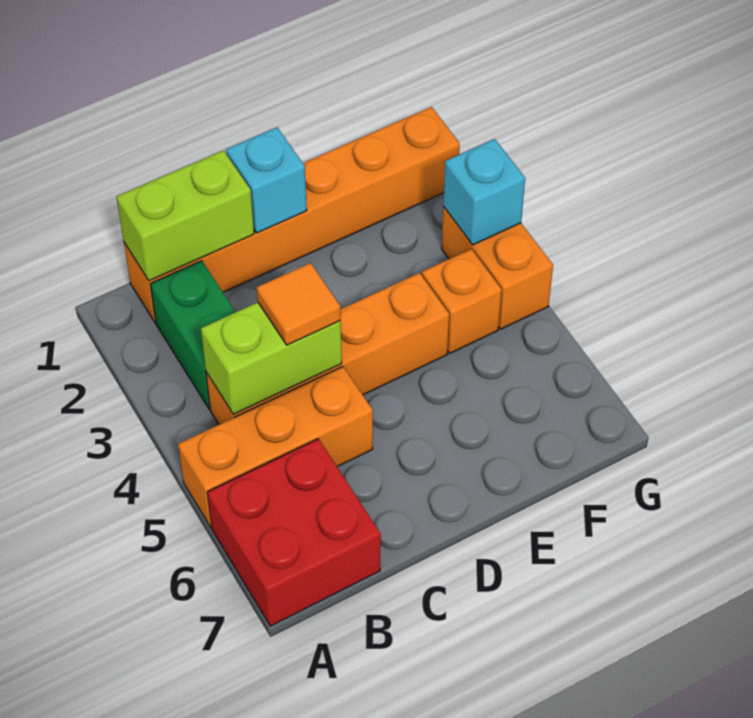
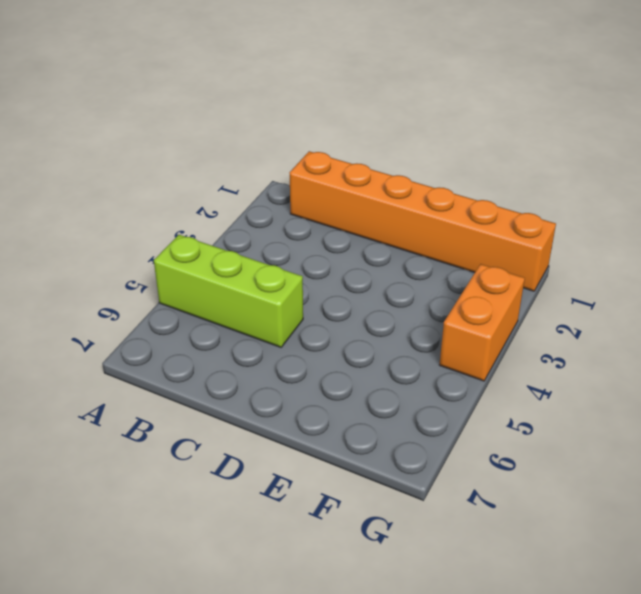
lime brick A5:C5 level 1 -> orange brick A5:C5 level 1
none -> red brick A6:B7 level 1
none -> green brick B2:B3 level 1
none -> orange brick B4:E4 level 1

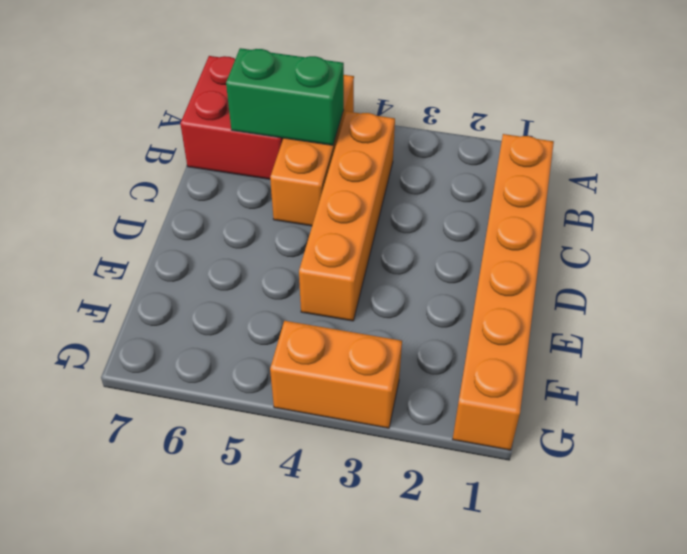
green brick B5:B6 level 2 -> green brick B2:B3 level 1
none -> orange brick F4 level 1
none -> lime brick B1:C1 level 2
none -> lime brick B4:C4 level 2

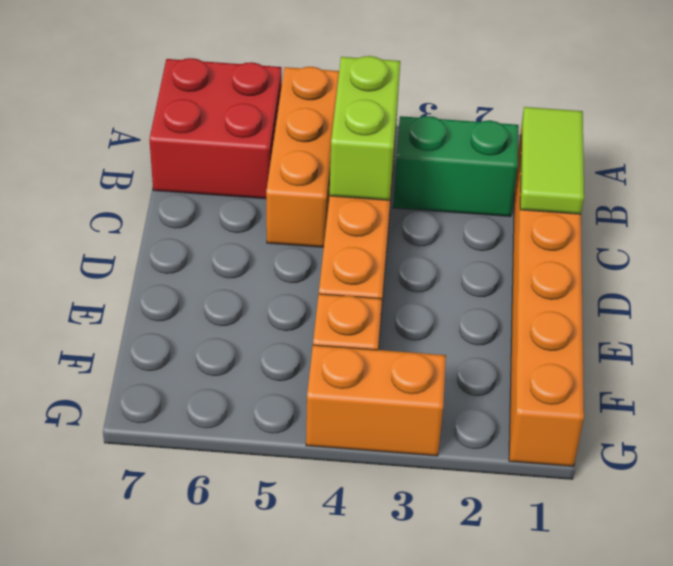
lime tile B1:C1 level 2 -> lime brick B1:C1 level 2
none -> cyan brick D1 level 2
none -> cyan brick G3 level 2
none -> orange tile C4 level 3

